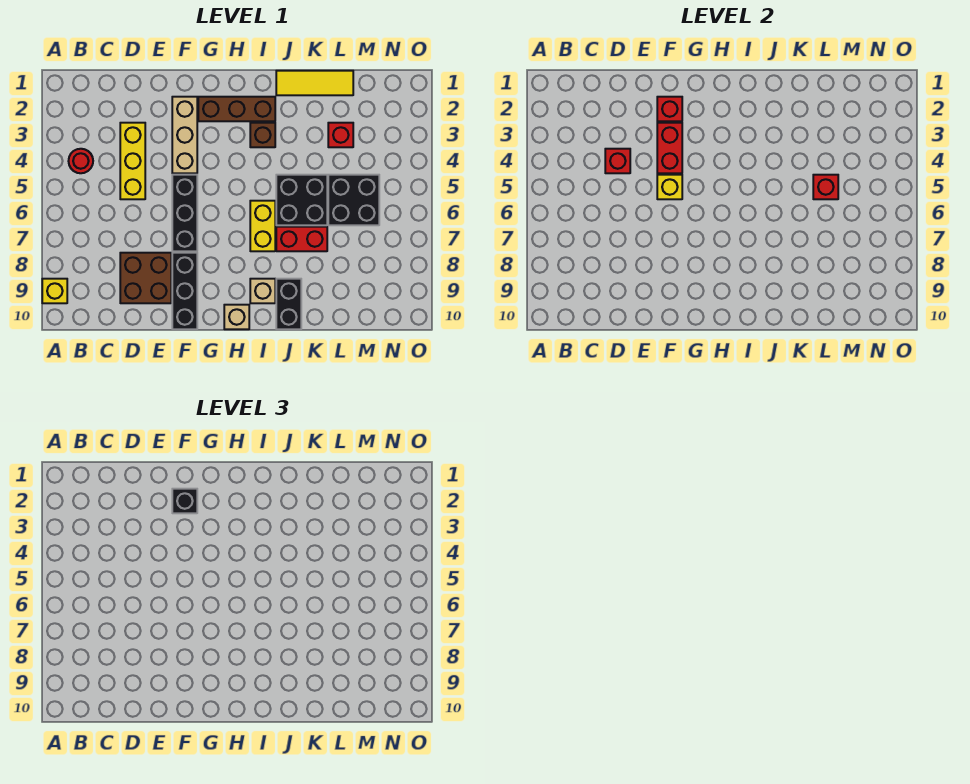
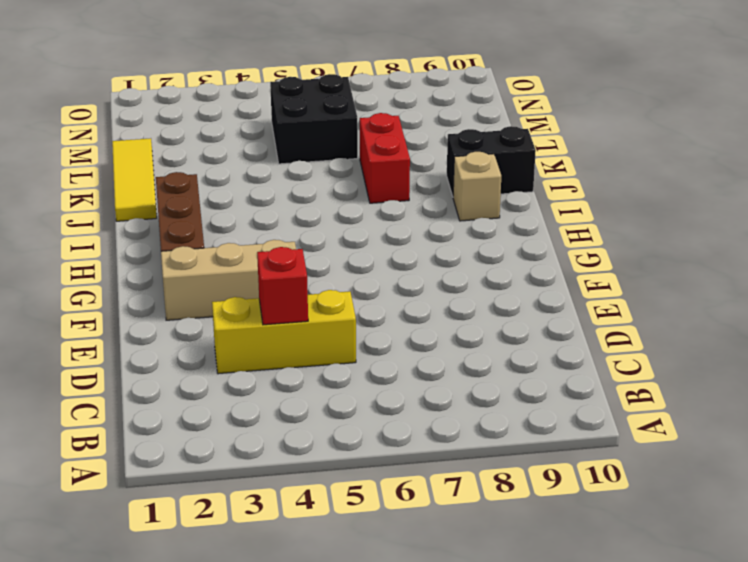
none -> yellow brick A9 level 1
none -> red round brick B4 level 1
none -> brown brick D8:E9 level 1

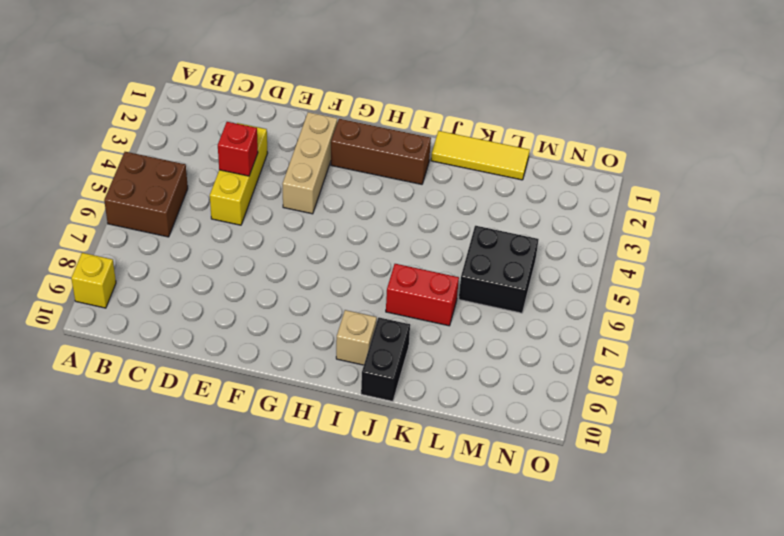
brown brick A5:B6 level 1 -> brown brick D8:E9 level 1
none -> red round brick B4 level 1
none -> black brick F5:F7 level 1
none -> black brick F8:F10 level 1

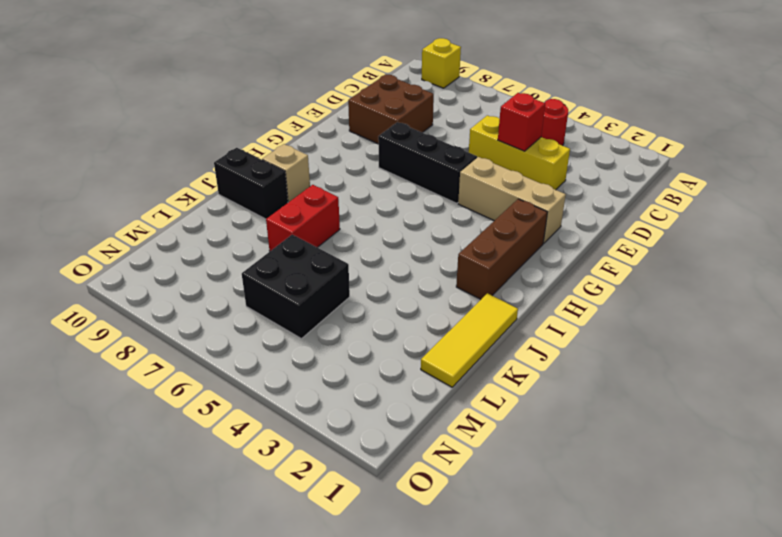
none -> black brick F8:F10 level 1
none -> tan brick H10 level 1
none -> brown brick I3 level 1

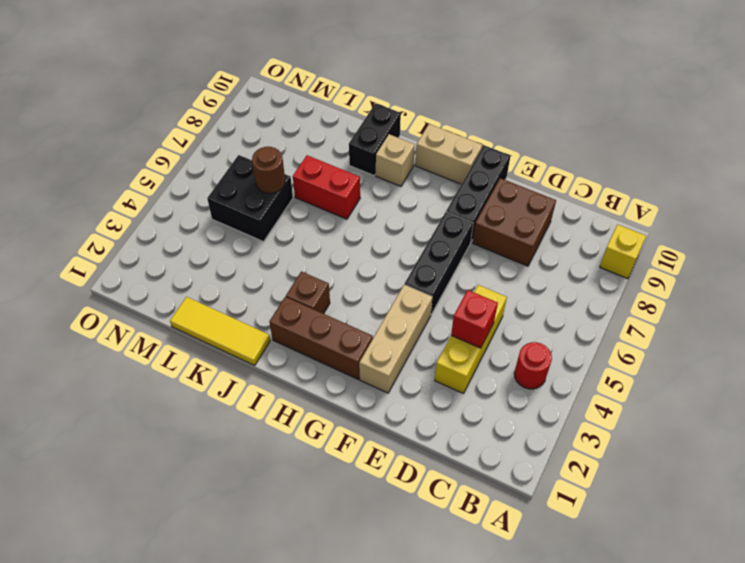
tan brick G10:H10 level 1 -> tan brick H10 level 1
brown round brick L6 level 2 -> none
none -> yellow brick I6:I7 level 1
none -> black brick J5:K6 level 1
none -> red brick L3 level 1

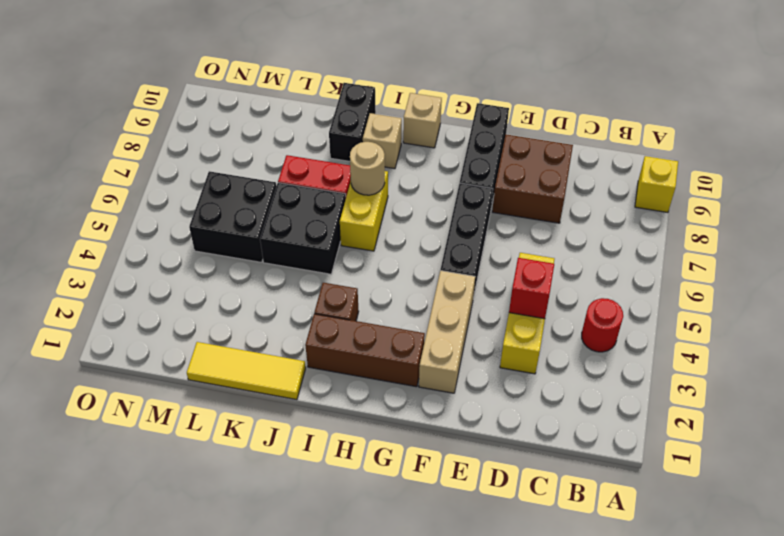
tan round brick I7 level 2 -> none
none -> red brick L3 level 1
none -> red brick F2 level 2
none -> red brick F3:F4 level 2

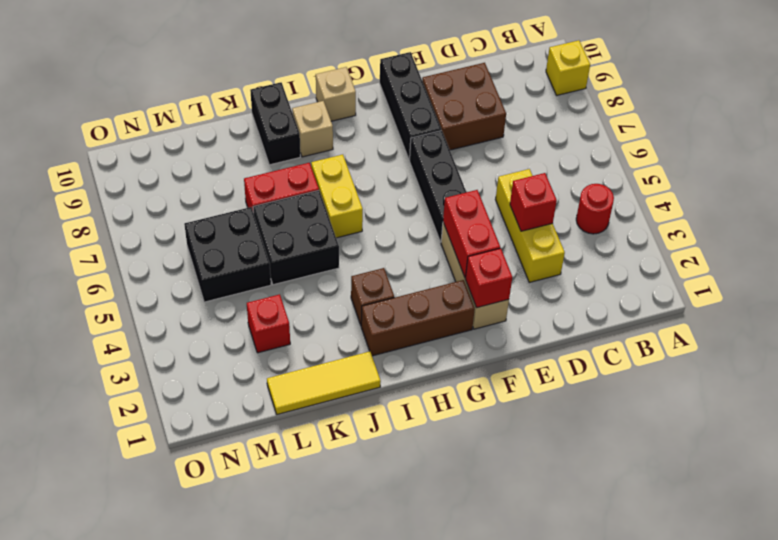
none -> yellow brick F5 level 2
none -> red brick L5 level 2
none -> black brick F2 level 3

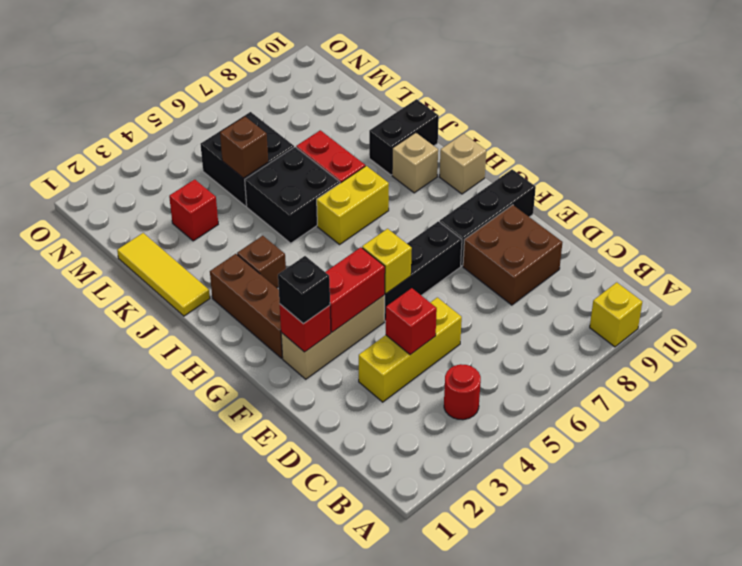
brown brick L5 level 2 -> red brick L5 level 2

